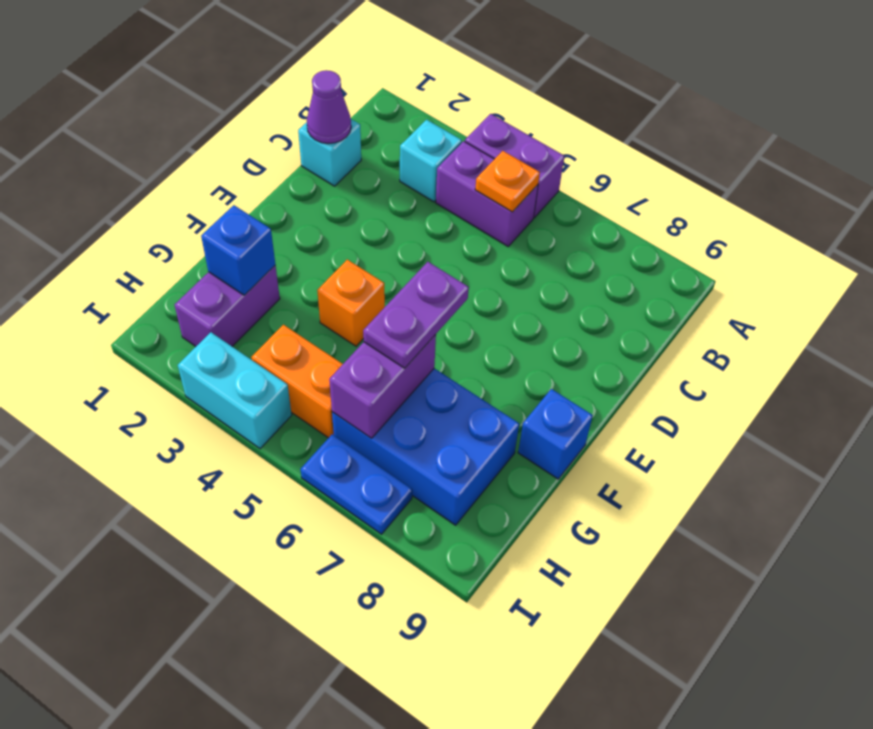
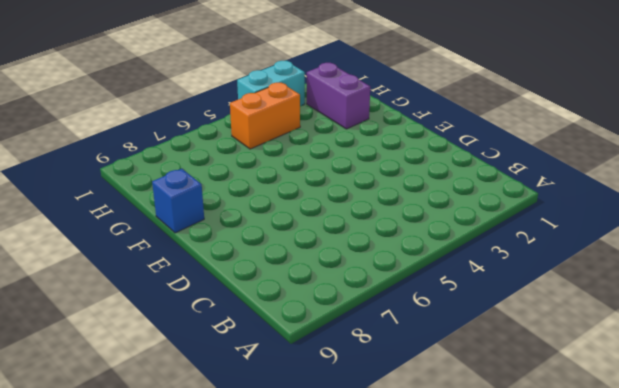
none -> purple brick A4:A5 level 1
none -> cyan brick B3 level 1
none -> purple brick B4:B5 level 1

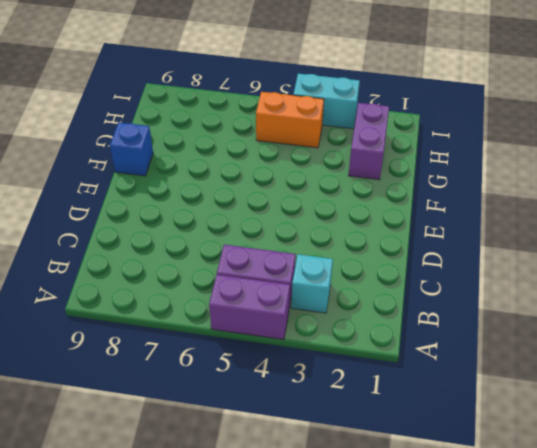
none -> cyan brick C1 level 1
none -> orange brick F4 level 1
none -> blue brick G6:H8 level 1

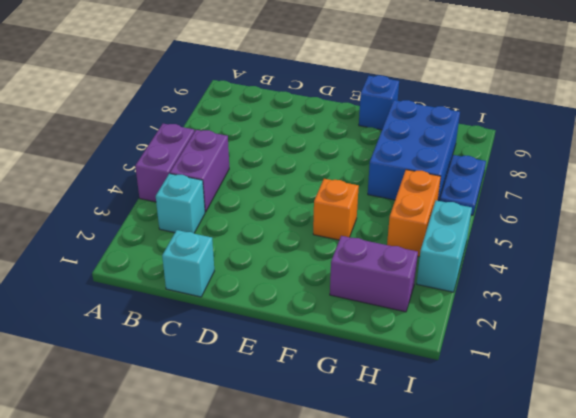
none -> orange plate B5 level 2
none -> purple cone C1 level 2
none -> blue brick G2 level 2

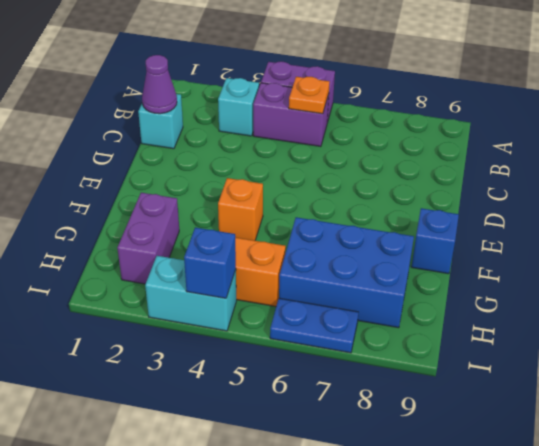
blue brick I4 level 2 -> blue brick G2 level 2
none -> purple brick G6:H6 level 2
none -> purple plate F6:G6 level 3

